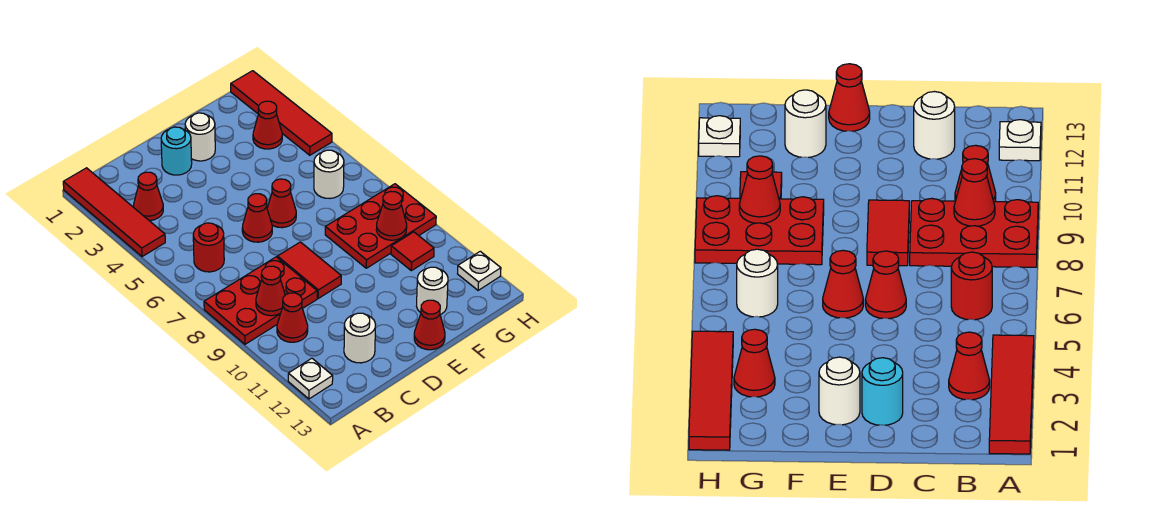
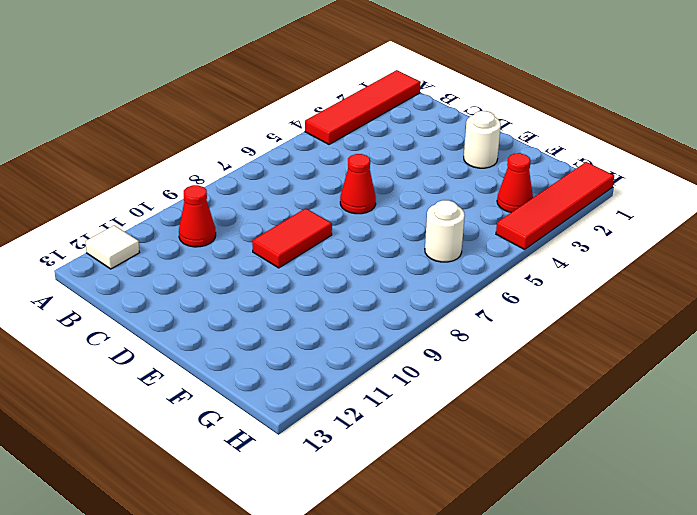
white tile A12 level 1 -> white plate A12 level 1
none -> red plate A8:C9 level 1
none -> red cone B3 level 1
none -> red round brick B6 level 1

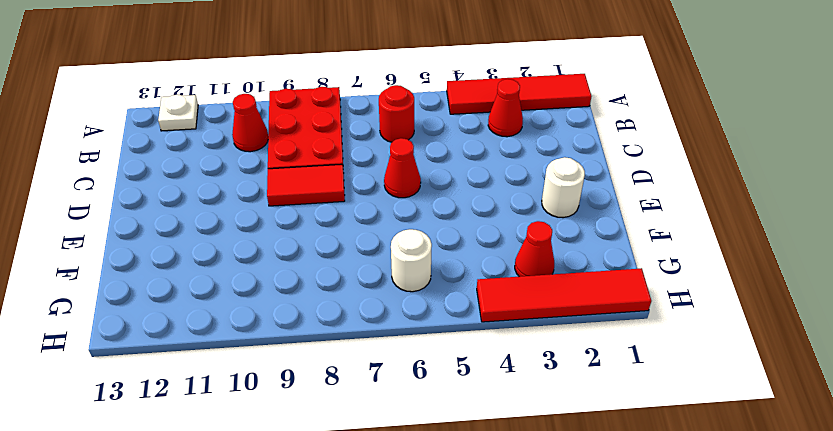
none -> white round brick C12 level 1
none -> cyan round brick D2 level 1
none -> red cone E6 level 1

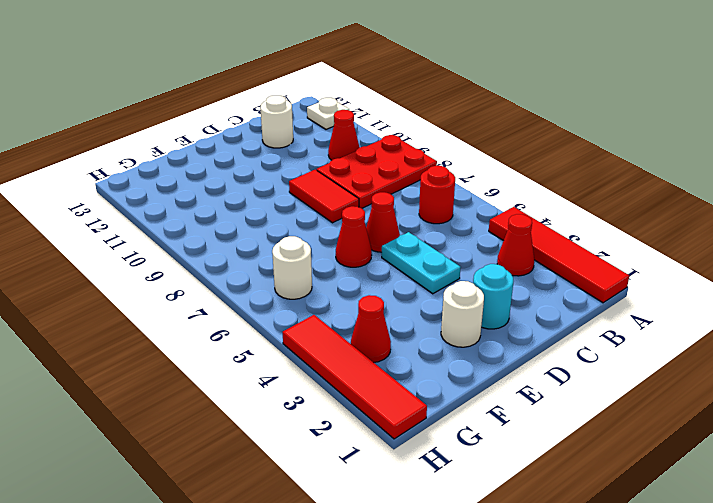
cyan plate D4:D5 level 1 -> none
none -> red cone E13 level 1
none -> red plate F8:H9 level 1
none -> white round brick F12 level 1

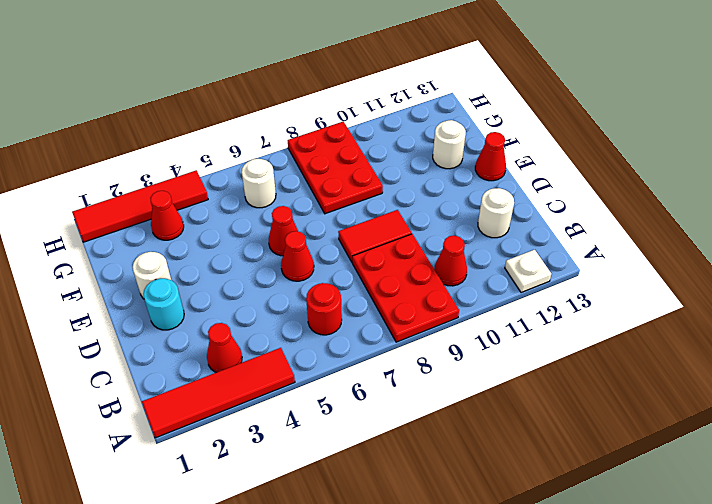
none -> red tile G10 level 1
none -> white plate H12 level 1
none -> red cone B9 level 2

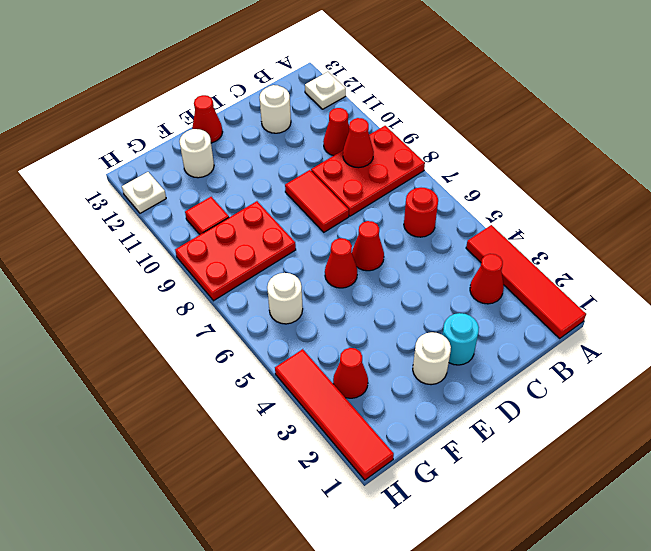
none -> red cone G9 level 2

